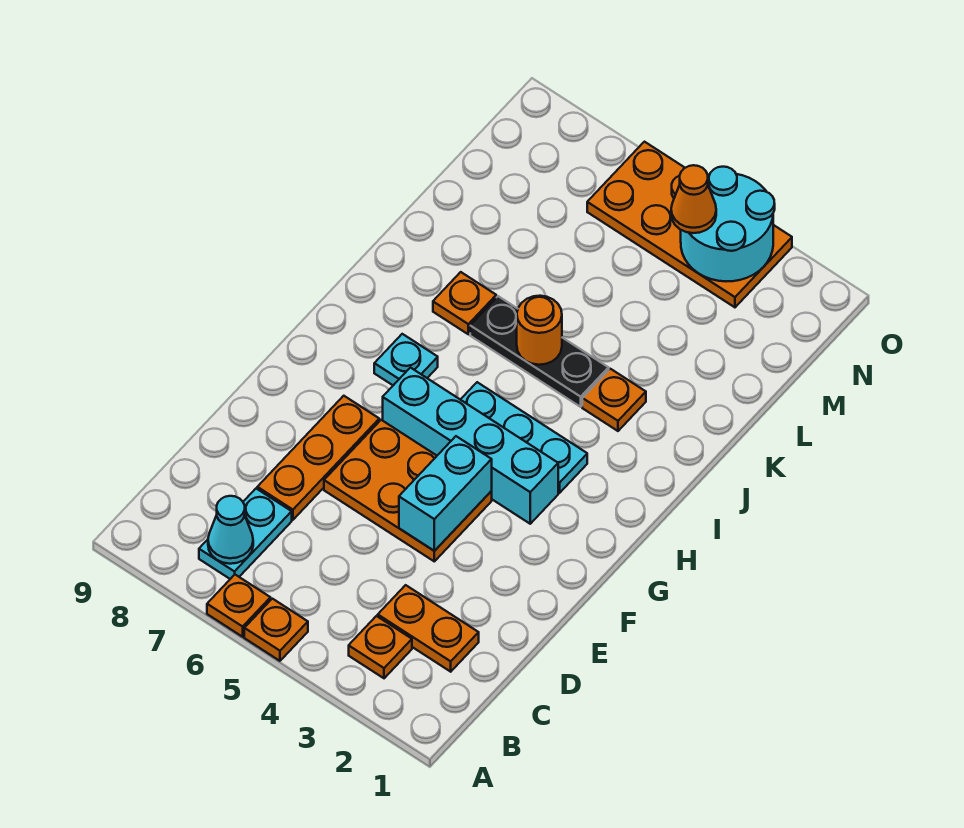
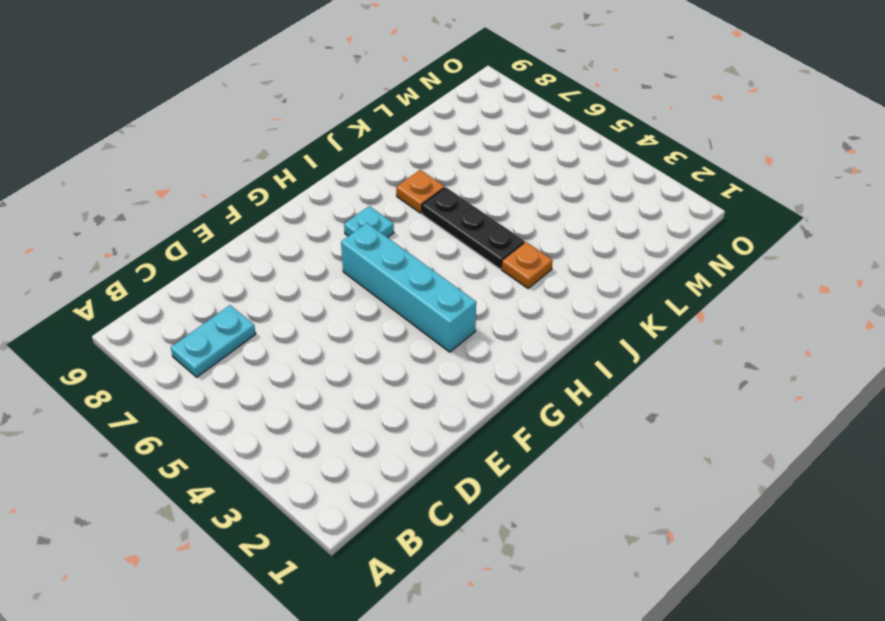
none -> orange plate A5 level 1
none -> orange plate A6 level 1
none -> orange plate B3 level 1

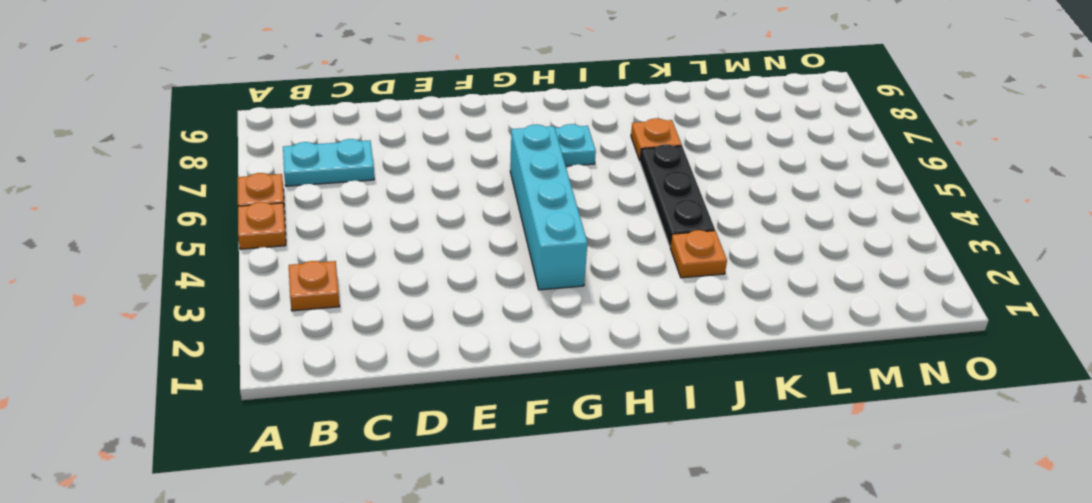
none -> orange plate C2:C3 level 1
none -> orange plate D7:F7 level 1
none -> orange plate E4:F6 level 1

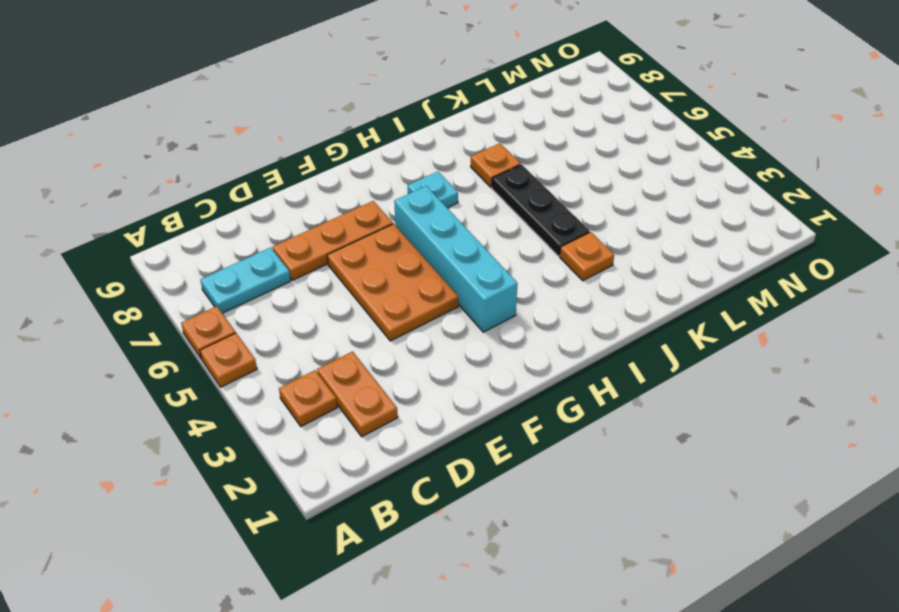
none -> cyan plate H3:H5 level 1
none -> orange plate N3:O6 level 1
none -> cyan cone B7 level 2

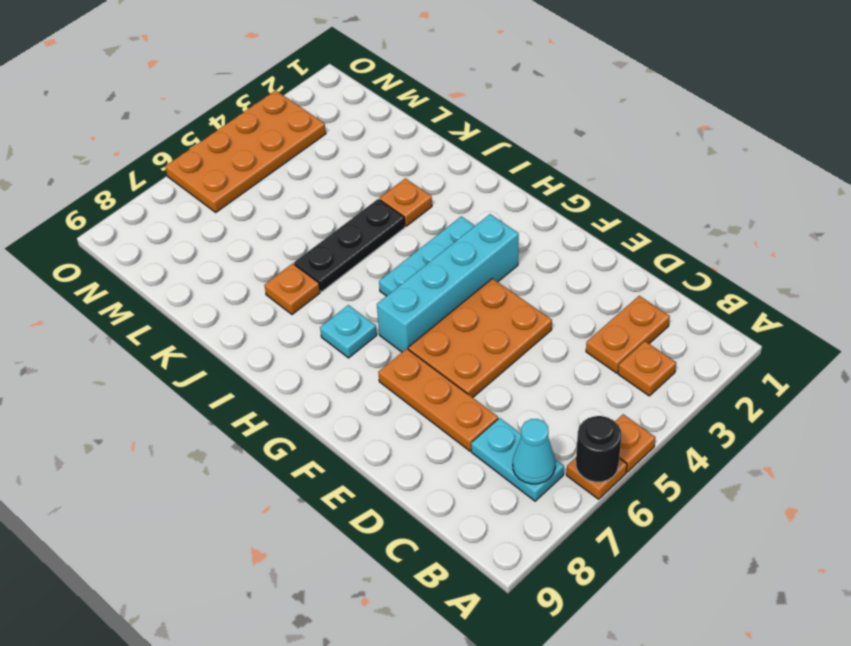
black round brick A6 level 2 -> none
none -> cyan brick E4:F4 level 2
none -> orange round brick J5 level 2
none -> cyan round brick N3:O4 level 2

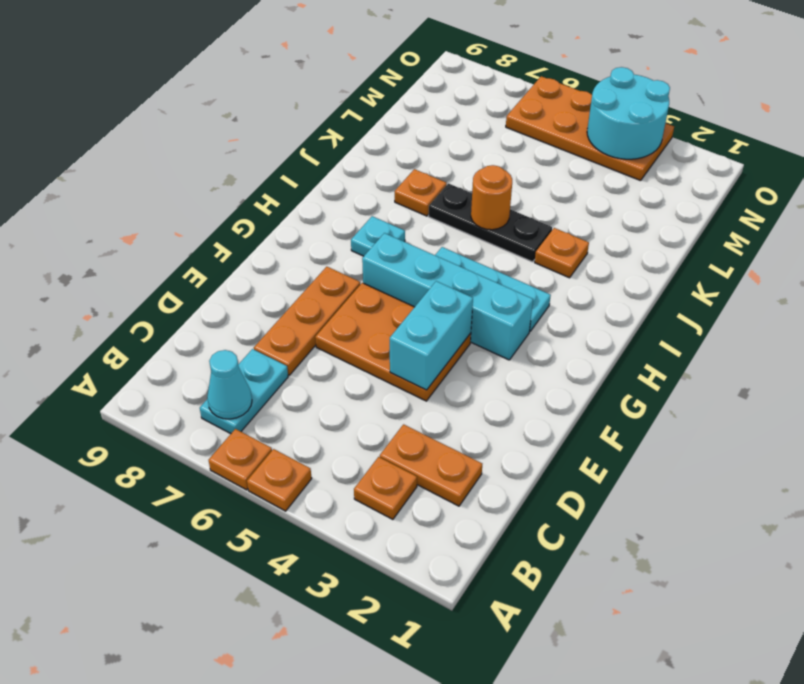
none -> orange cone N4 level 3

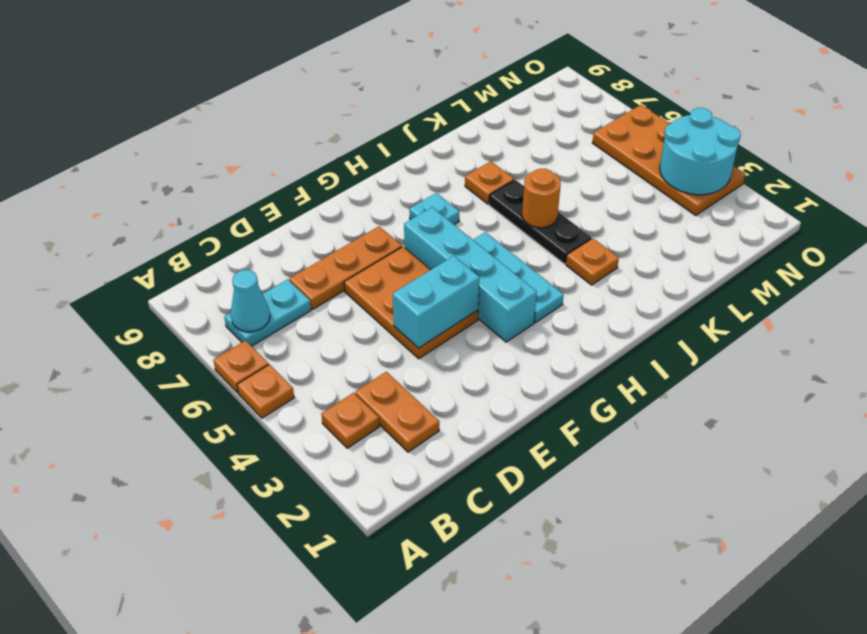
none -> orange cone N4 level 3

